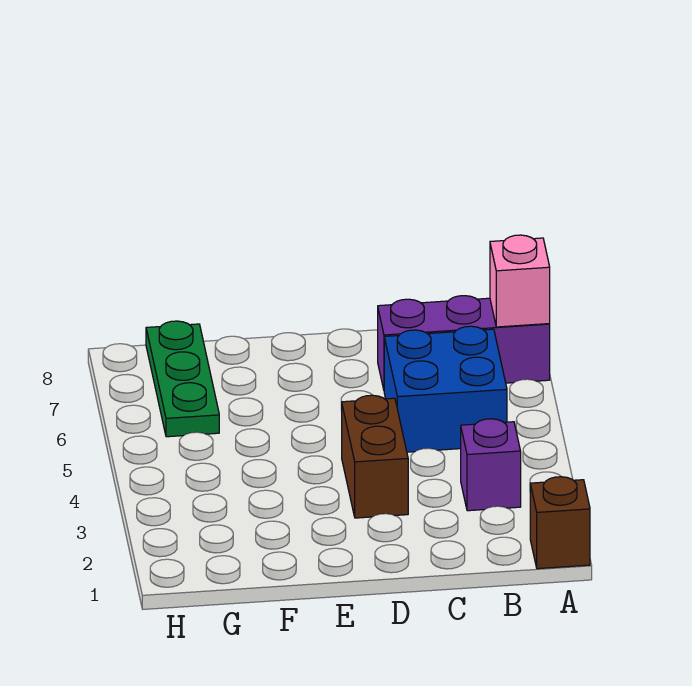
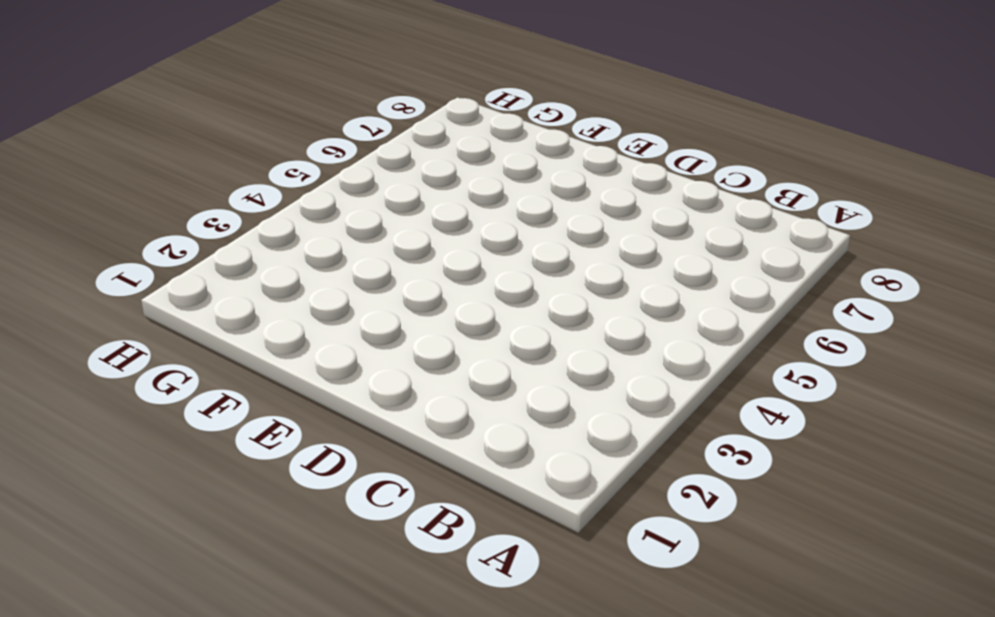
none -> brown brick A1 level 1
none -> purple brick A7:C7 level 1

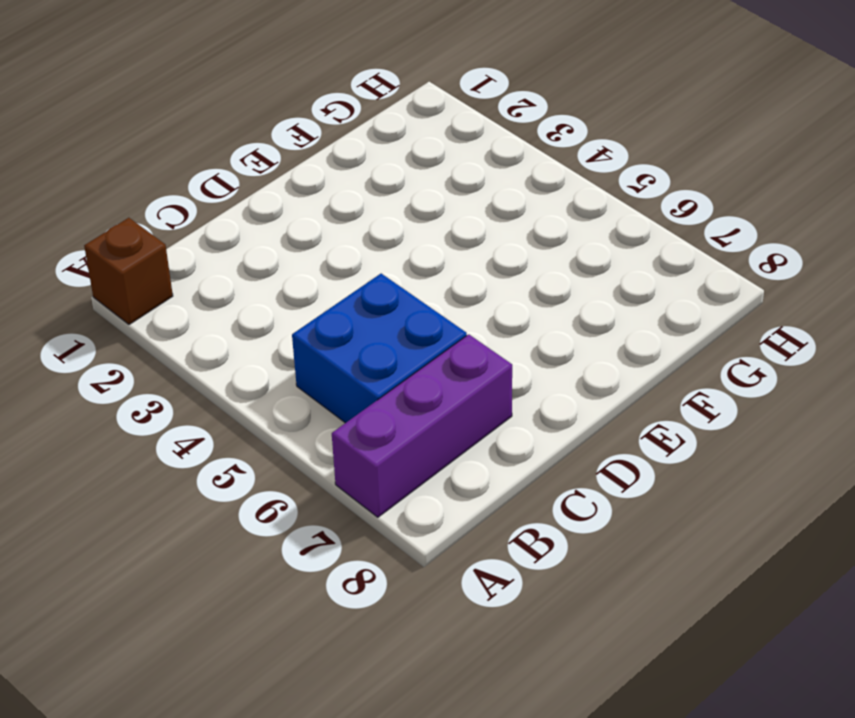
none -> purple brick B3 level 1
none -> brown brick D3:D4 level 1

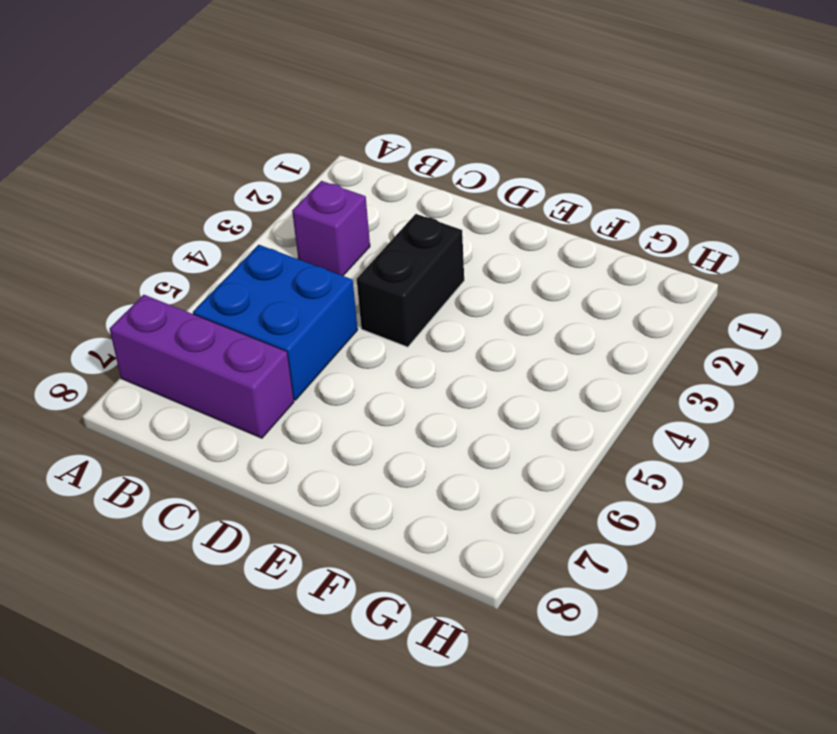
black brick D3:D4 level 1 -> brown brick D3:D4 level 1
none -> brown brick A1 level 1
none -> green plate G6:G8 level 1

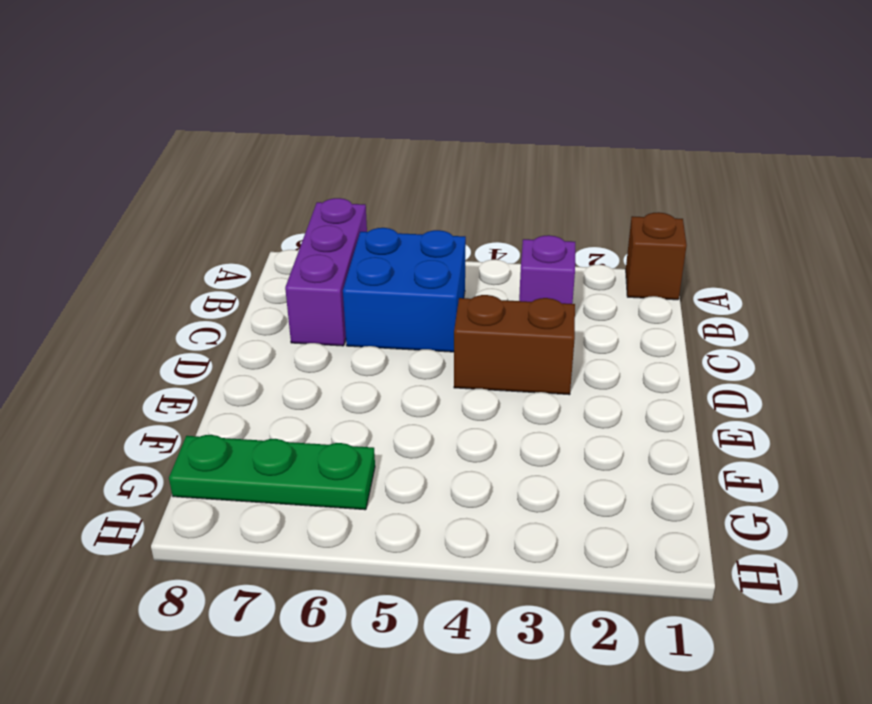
none -> pink brick A7 level 2

